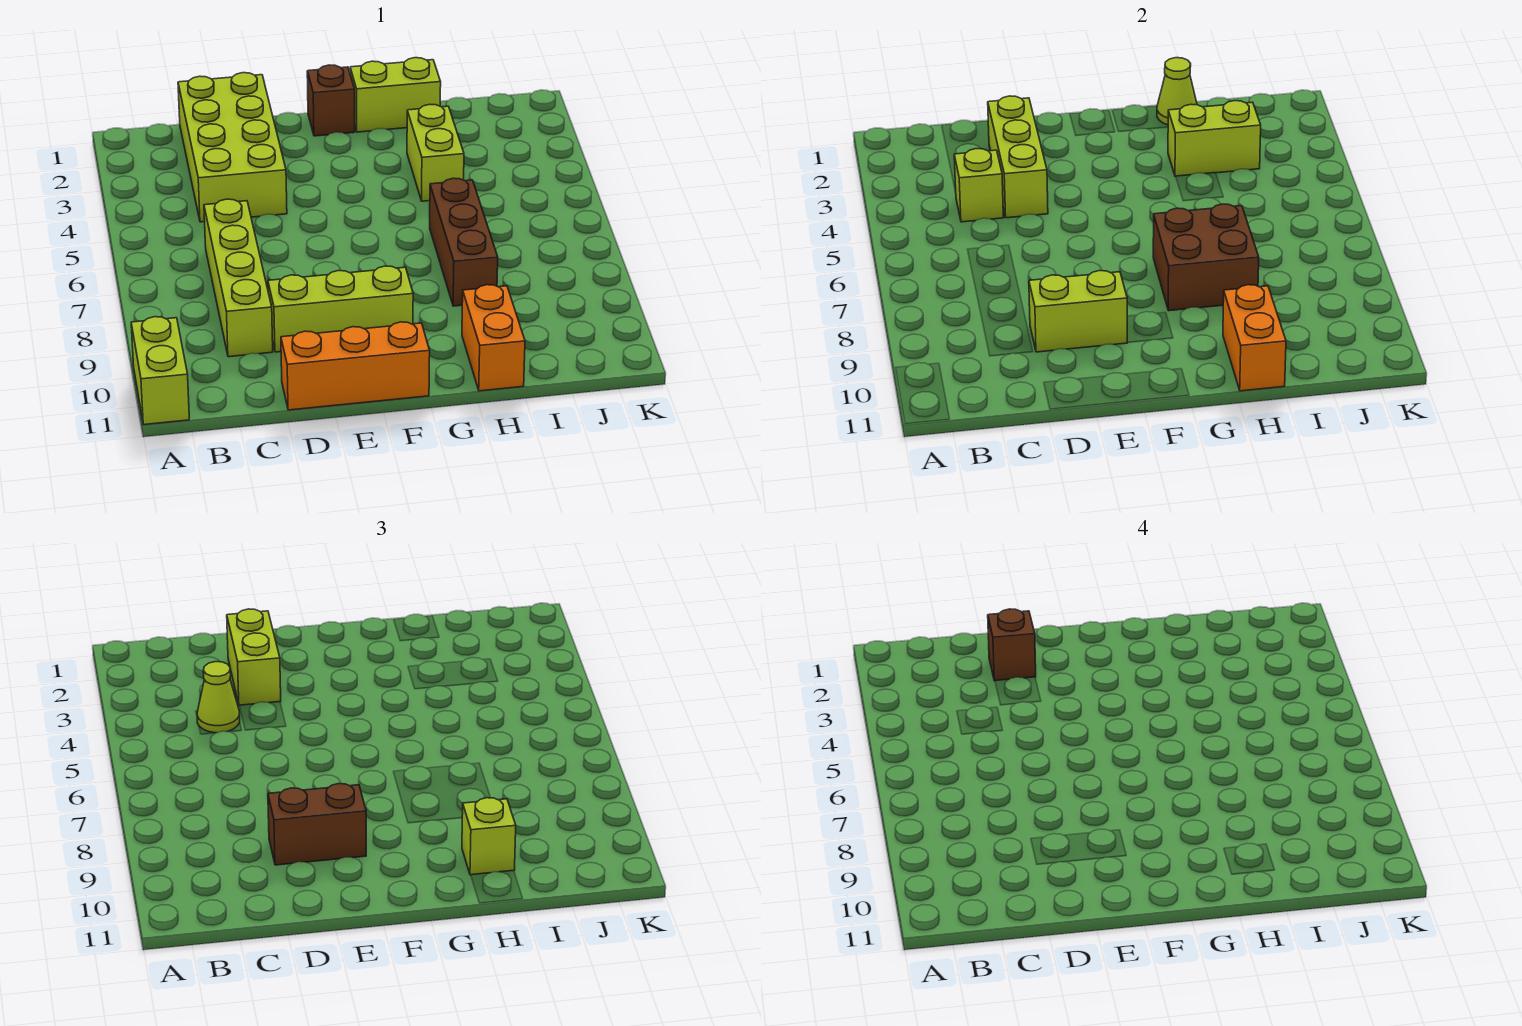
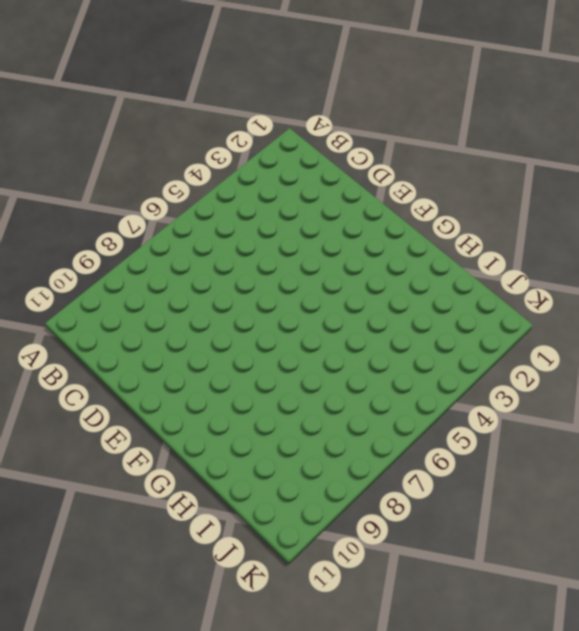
none -> lime brick A10:A11 level 1
none -> lime brick C1:D4 level 1
none -> lime brick C6:C9 level 1

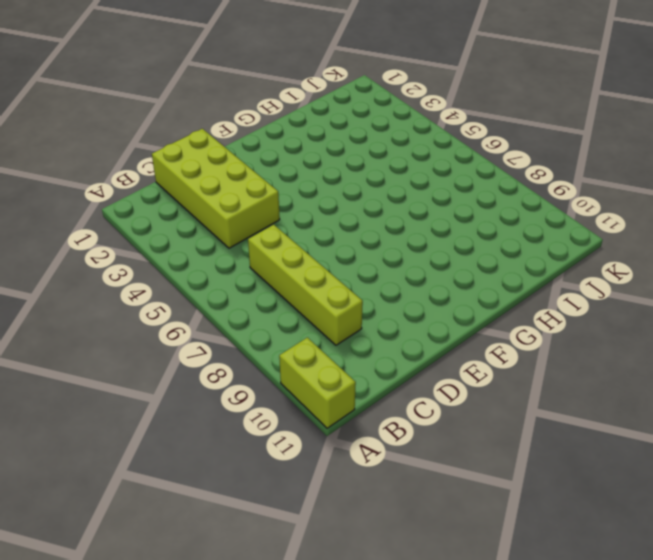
none -> lime brick D9:F9 level 1
none -> orange brick D11:F11 level 1
none -> brown brick F1 level 1

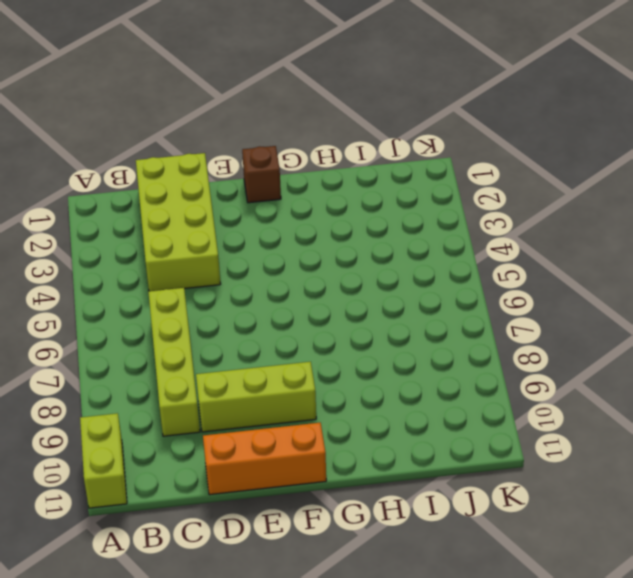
none -> lime brick G1:H1 level 1
none -> lime brick H3:H4 level 1
none -> brown brick H6:H8 level 1

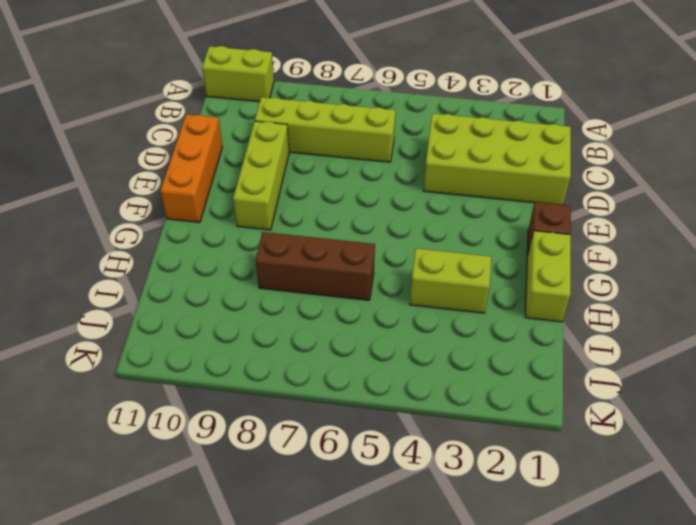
none -> orange brick H10:H11 level 1
none -> lime brick C4 level 2
none -> lime brick D2:D4 level 2

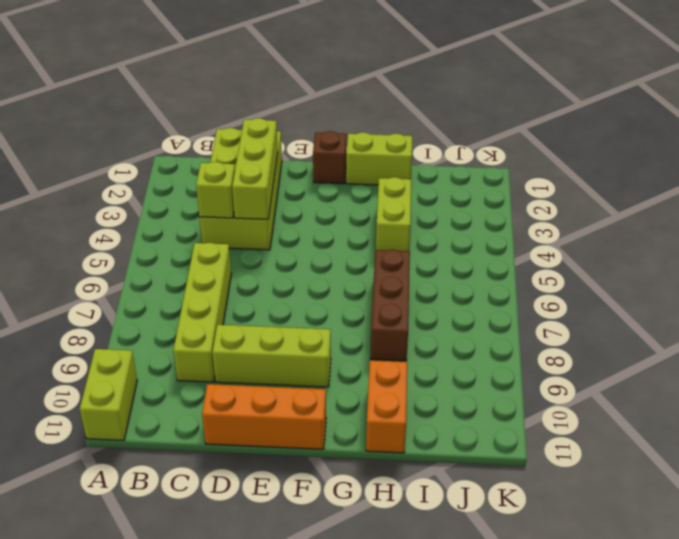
none -> lime brick D9:E9 level 2
none -> brown brick G7:H8 level 2
none -> lime cone H1 level 2

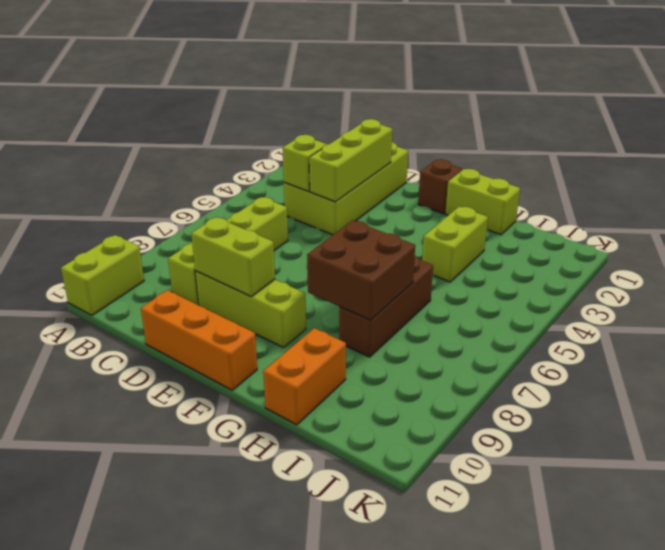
none -> lime cone H1 level 2
none -> lime brick H3:I3 level 2
none -> orange brick H10:H11 level 2

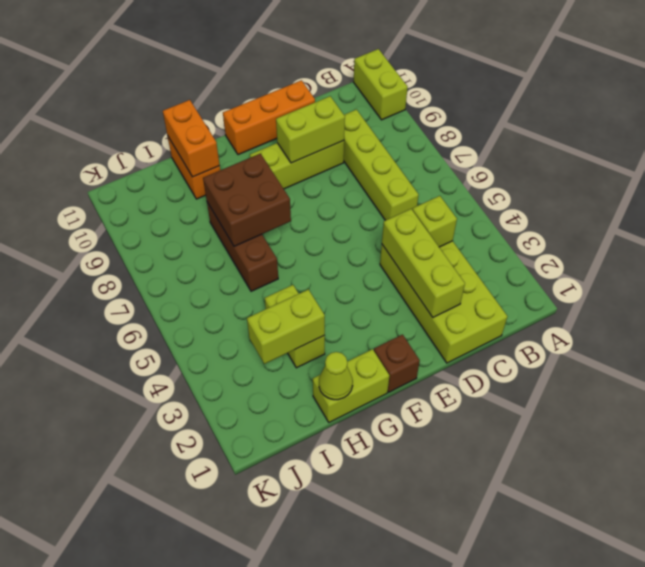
none -> lime cone C4 level 3
none -> lime brick D2:D3 level 3
none -> brown brick D9:E9 level 3

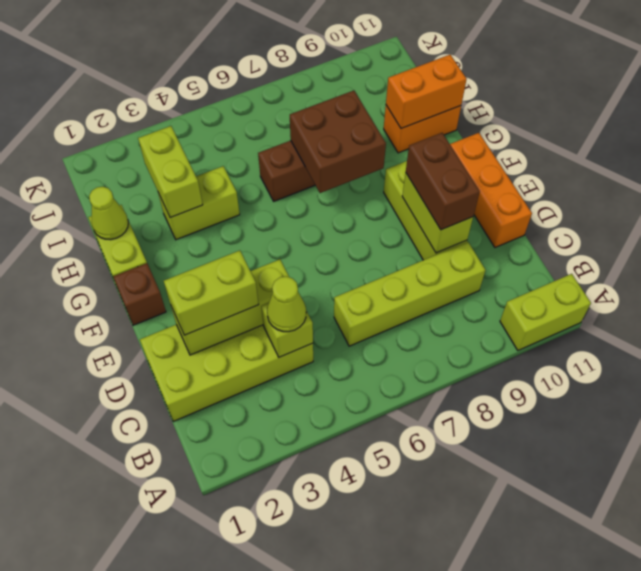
none -> lime brick H10 level 3
none -> brown brick D2 level 4

